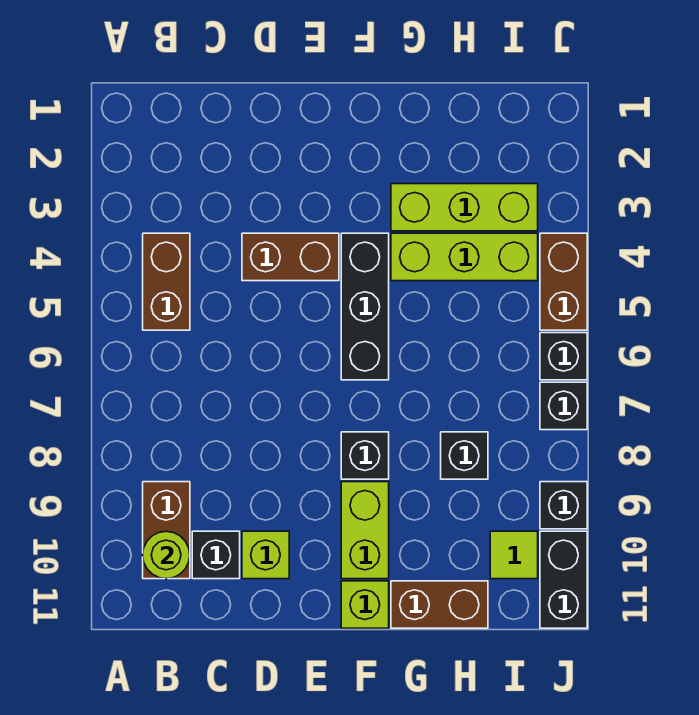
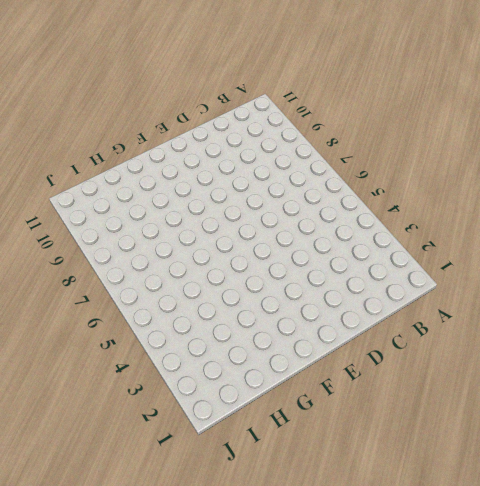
none -> brown brick B4:B5 level 1
none -> brown brick B9:B10 level 1
none -> black brick C10 level 1

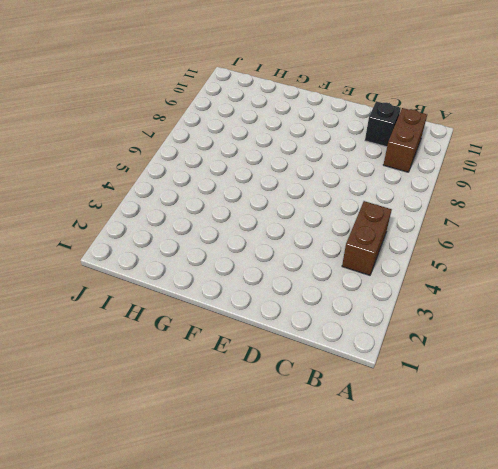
none -> brown brick D4:E4 level 1
none -> lime brick D10 level 1
none -> black brick F4:F6 level 1

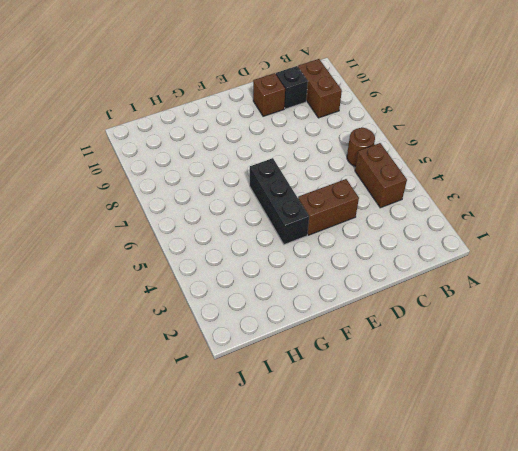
brown round brick B6 level 1 -> none
brown brick D10 level 1 -> lime brick D10 level 1
none -> black brick F8 level 1
none -> lime brick F9:F10 level 1
none -> lime brick F11 level 1

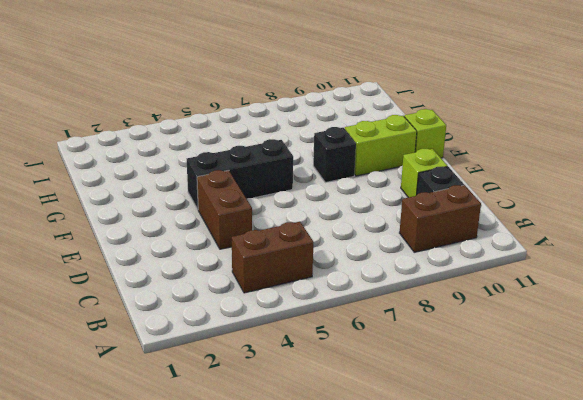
none -> lime brick G3:I3 level 1
none -> lime brick G4:I4 level 1
none -> brown brick G11:H11 level 1

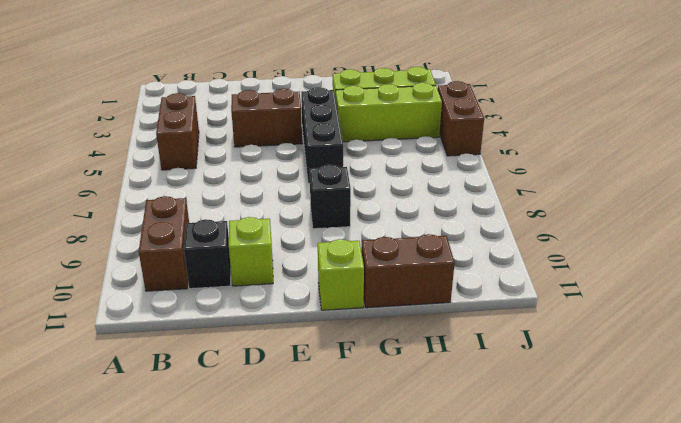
none -> lime brick F9:F10 level 1
none -> black brick H8 level 1
none -> lime tile I10 level 1

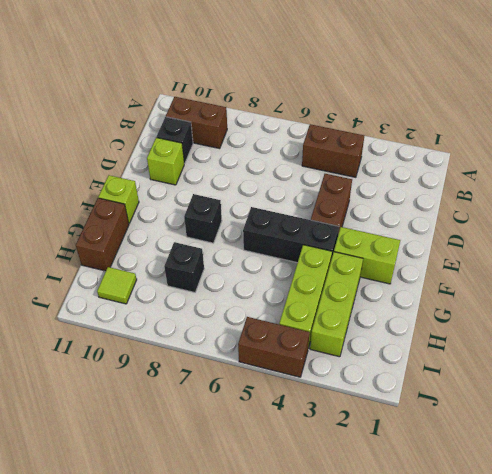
lime brick F2:F3 level 1 -> lime brick F9:F10 level 1
none -> black brick J6 level 1
none -> black brick J7 level 1
none -> black brick J9 level 1

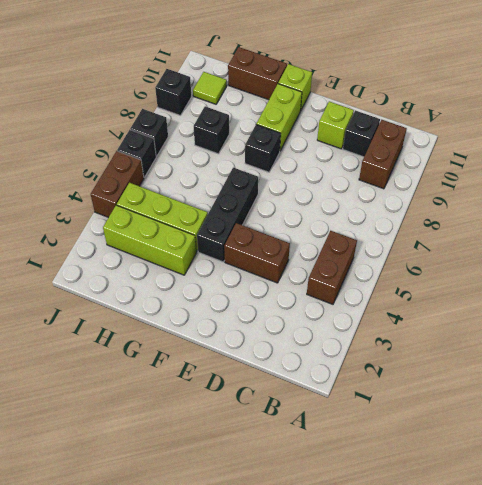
none -> black brick J10:J11 level 1
none -> lime round brick B10 level 2

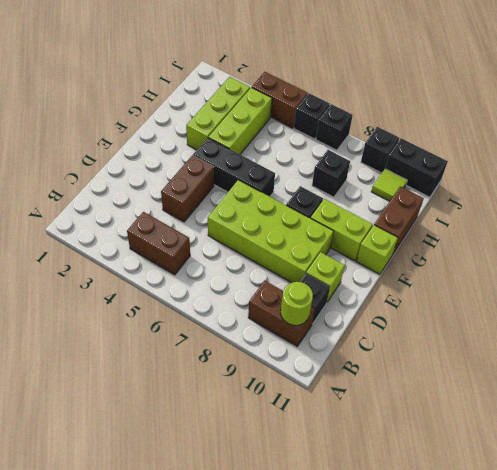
lime brick D6:E9 level 1 -> none

